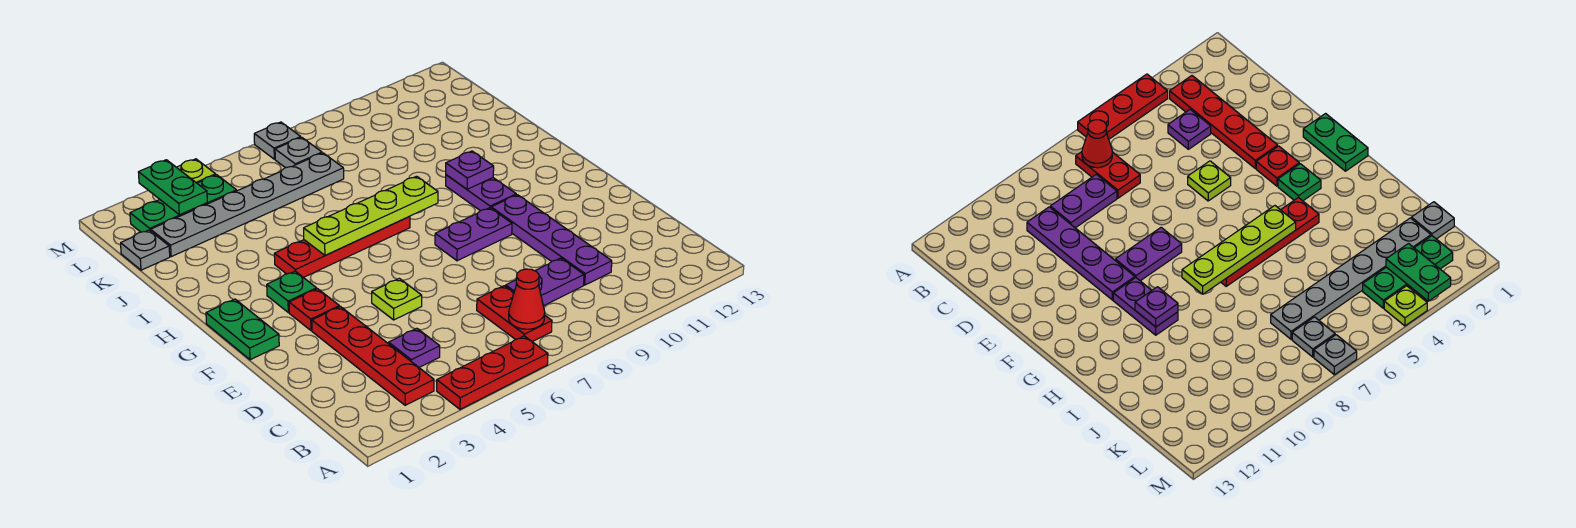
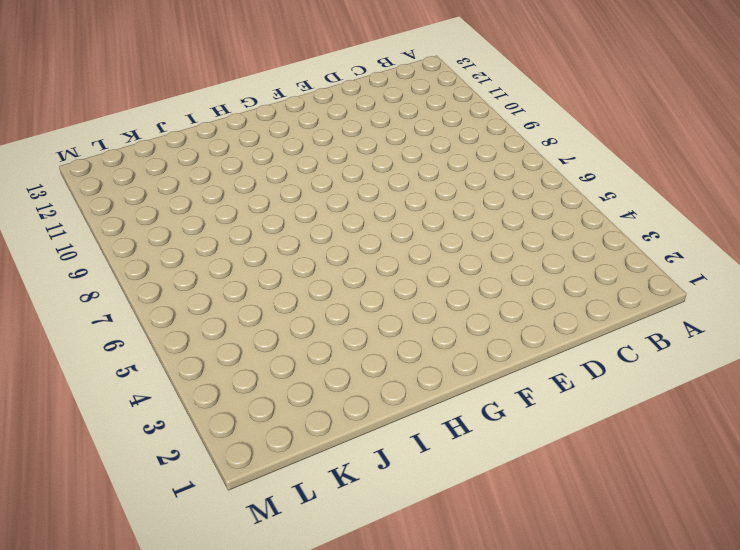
none -> red plate A4:A6 level 1
none -> red plate B3:E3 level 1
none -> red plate B7:C7 level 1

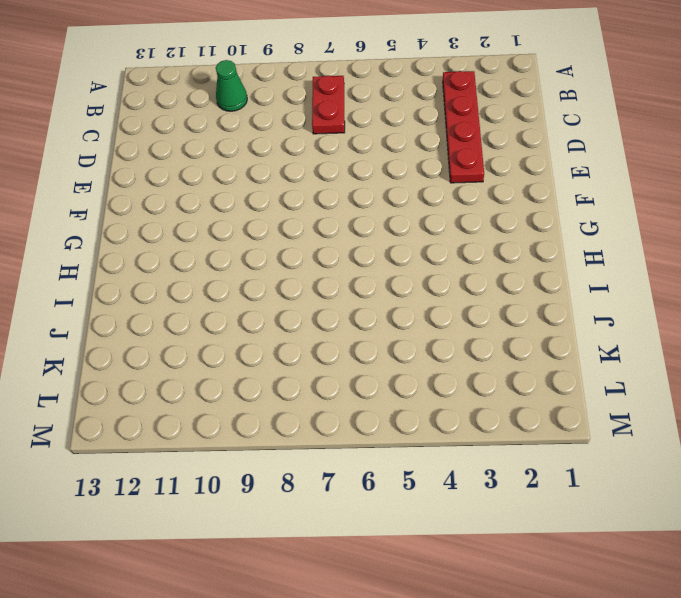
green cone B10 level 1 -> none
none -> red plate A4:A6 level 1
none -> purple plate C4 level 1
none -> purple plate C8:C9 level 1

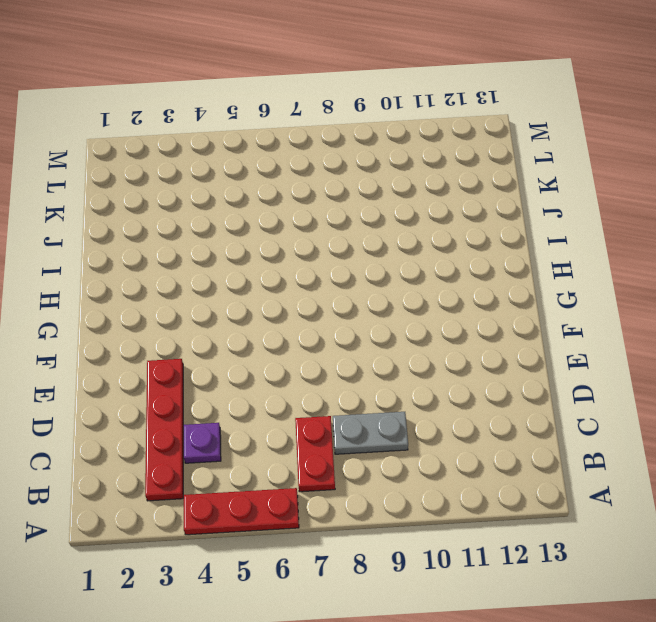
grey plate C8:C9 level 1 -> purple plate C8:C9 level 1
none -> purple plate C10:F10 level 1
none -> lime plate E5 level 1
none -> green plate F1:G1 level 1

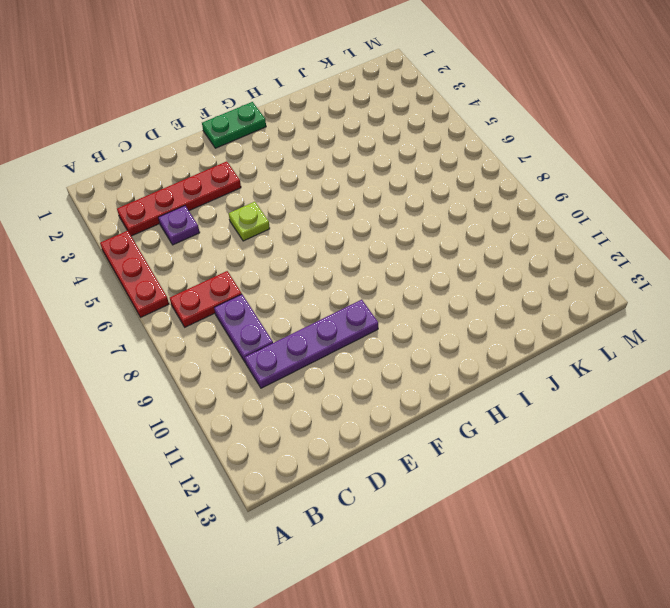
none -> red plate F3 level 1
none -> purple plate F8:F9 level 1
none -> green plate G3 level 1

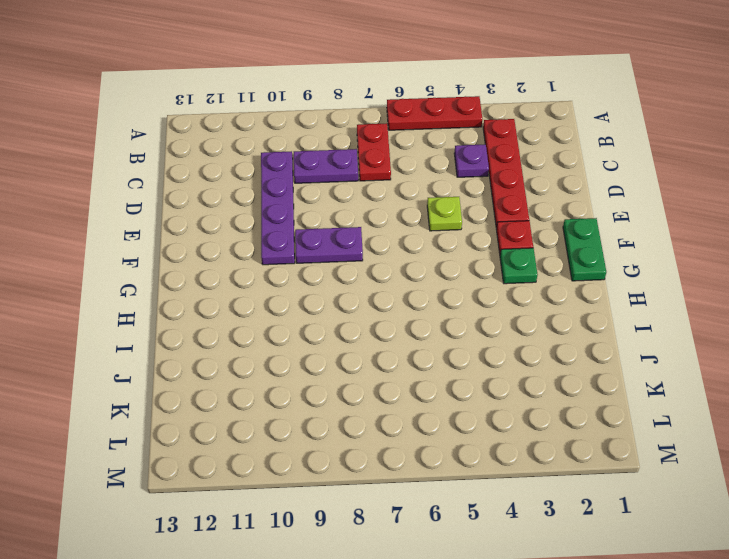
none -> purple plate G10:H10 level 1
none -> red plate H4:H7 level 1
none -> grey plate K1 level 1

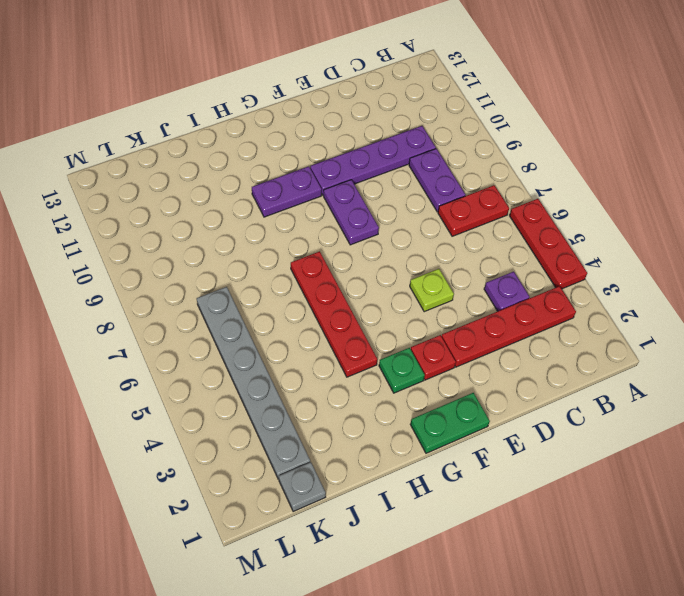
none -> green plate L2:L4 level 1
none -> grey plate L7 level 1
none -> lime plate M4 level 1

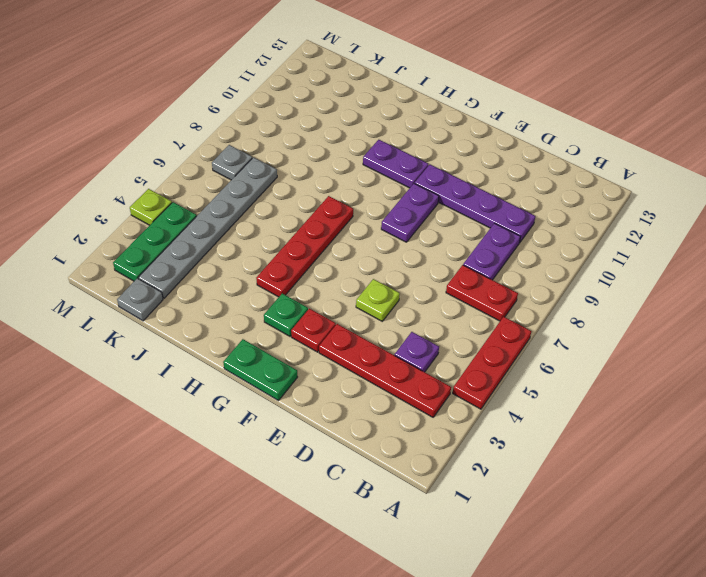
none -> grey plate M7 level 1
none -> red cone B7 level 2
none -> lime plate H5:H8 level 2

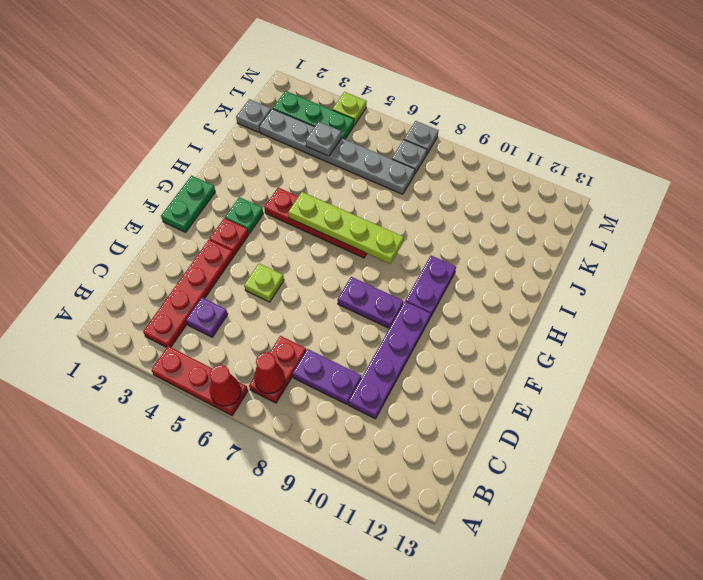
red cone A6 level 2 -> none
grey plate K4 level 2 -> none
none -> purple plate H10 level 2
none -> green plate L3:M3 level 2

